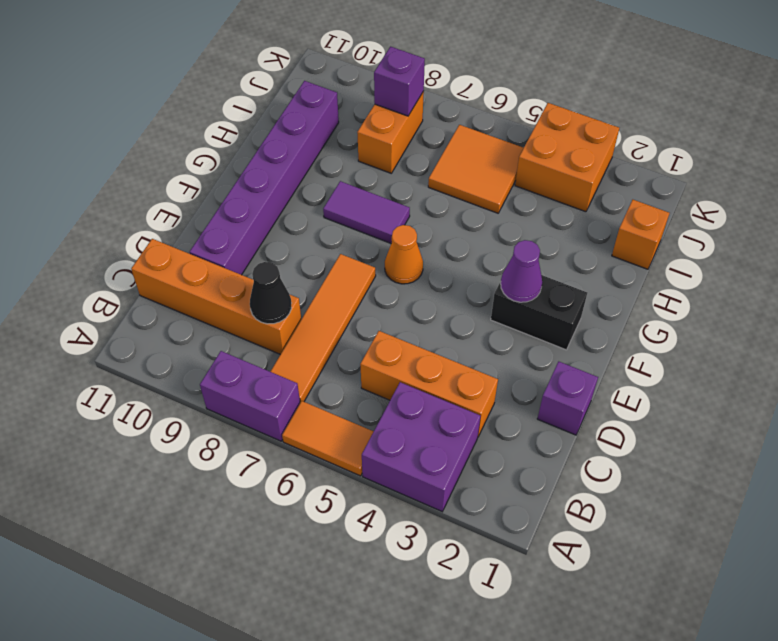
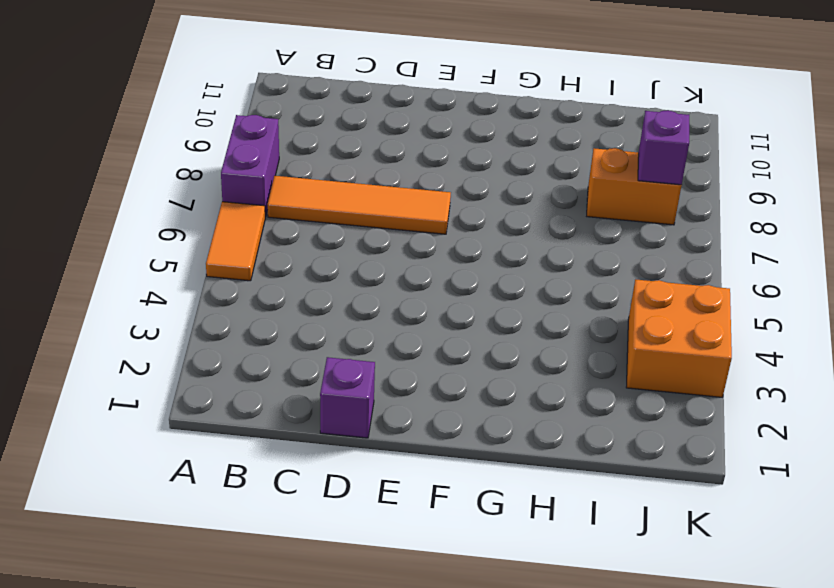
none -> purple brick A3:B4 level 1
none -> orange brick C3:C5 level 1
none -> orange brick C8:C11 level 1

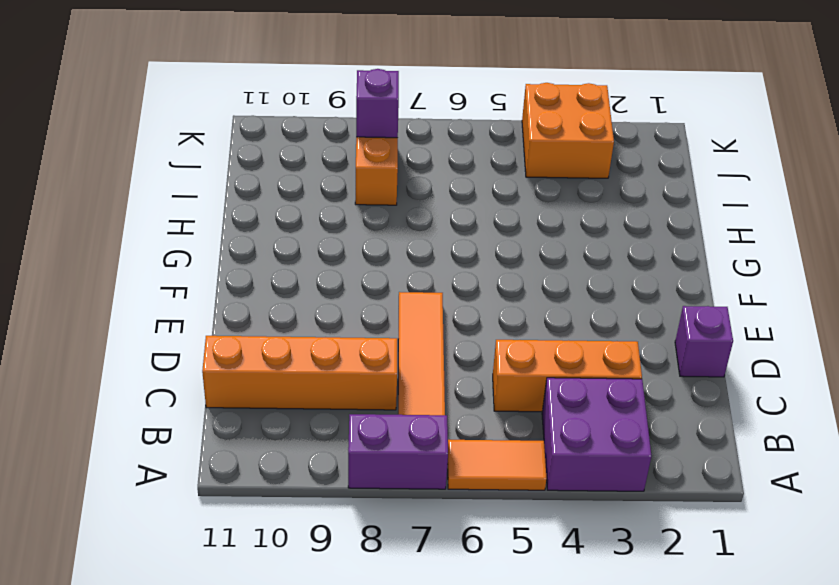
none -> purple brick D10:I10 level 1
none -> black brick F2:F3 level 1
none -> orange cone F6 level 1

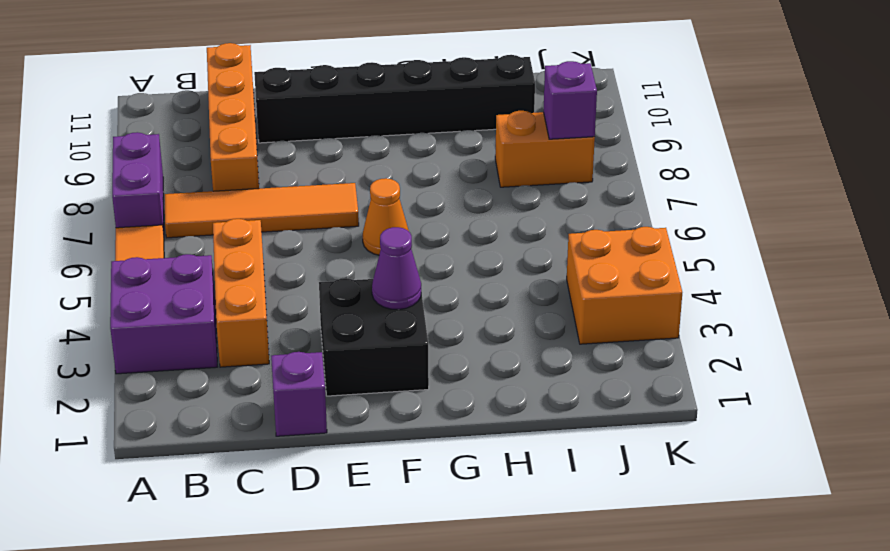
black brick D10:I10 level 1 -> purple brick D10:I10 level 1
black brick E2:F3 level 1 -> black brick F2:F3 level 1
none -> purple tile G7:G8 level 1
none -> orange brick I1 level 1
none -> orange tile I5:J6 level 1

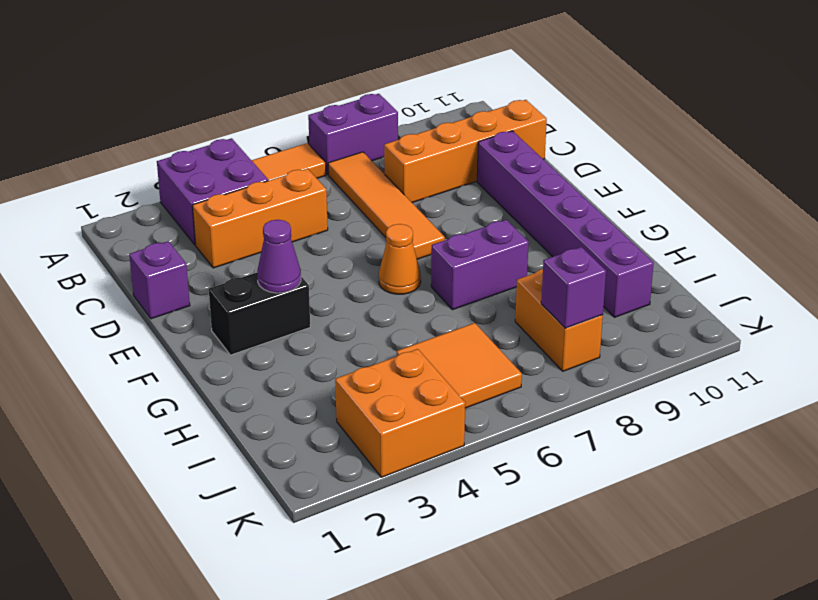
purple brick G7:G8 level 1 -> purple tile G7:G8 level 1
none -> orange brick I1 level 1
none -> black cone C8 level 2

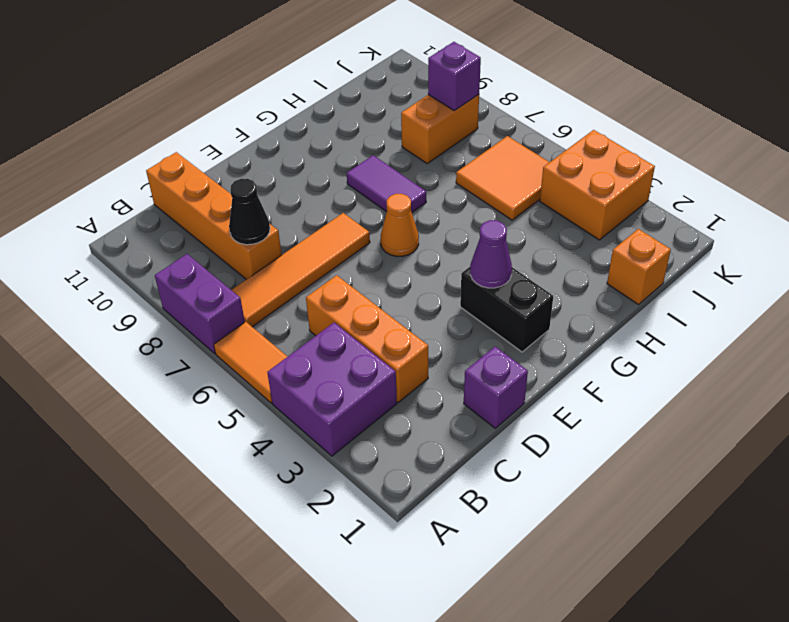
none -> purple brick D10:I10 level 1

